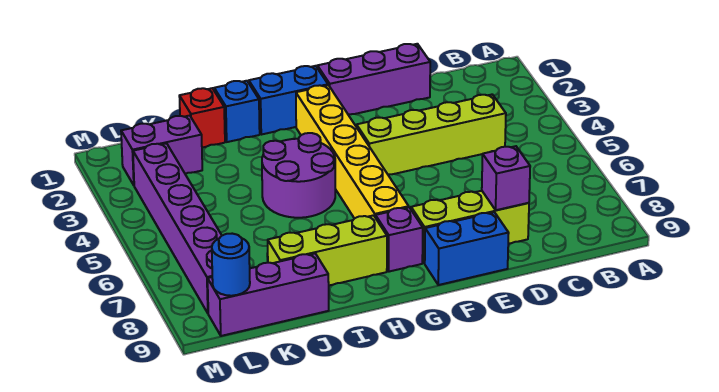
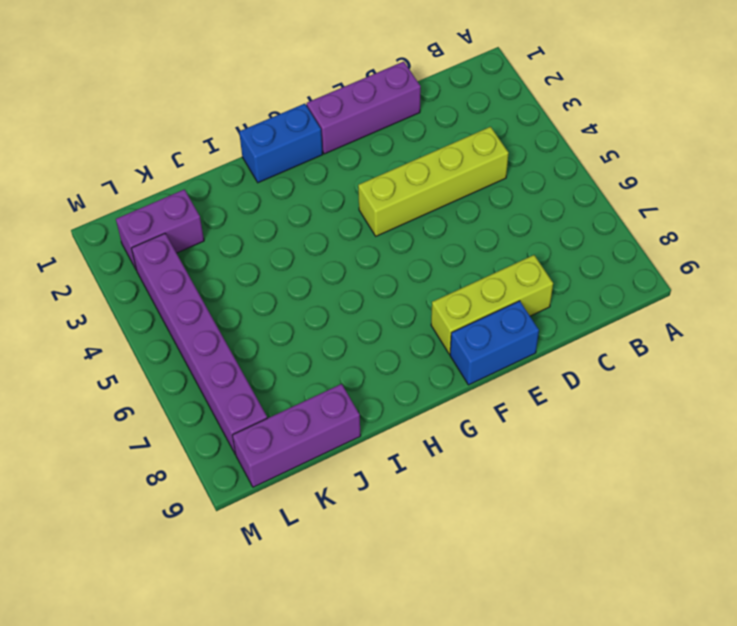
none -> yellow brick G2:G7 level 1
none -> purple brick G8 level 1
none -> purple round brick H4:I5 level 1

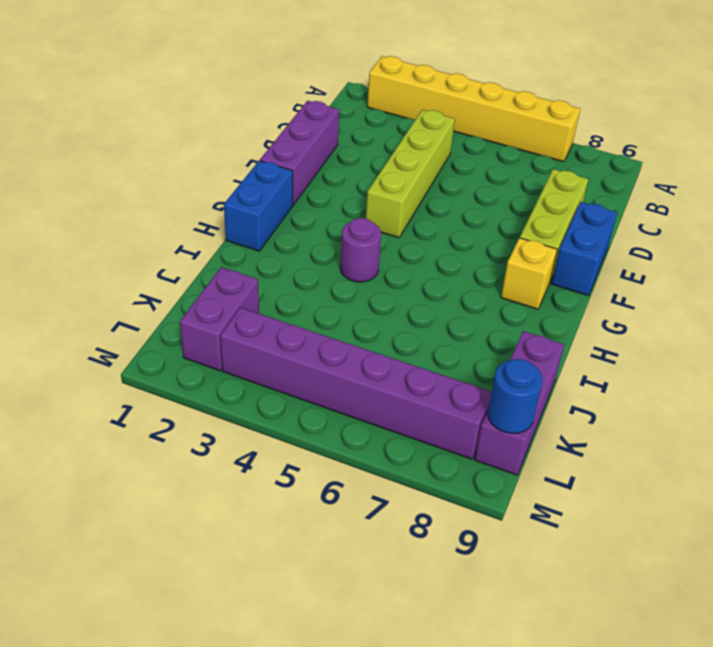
yellow brick A2:A7 level 1 -> yellow brick G2:G7 level 1
yellow brick G8 level 1 -> purple brick G8 level 1
purple round brick H4 level 1 -> purple round brick H4:I5 level 1
none -> lime brick H8:J8 level 1
none -> blue brick I1 level 1
none -> red brick J1 level 1

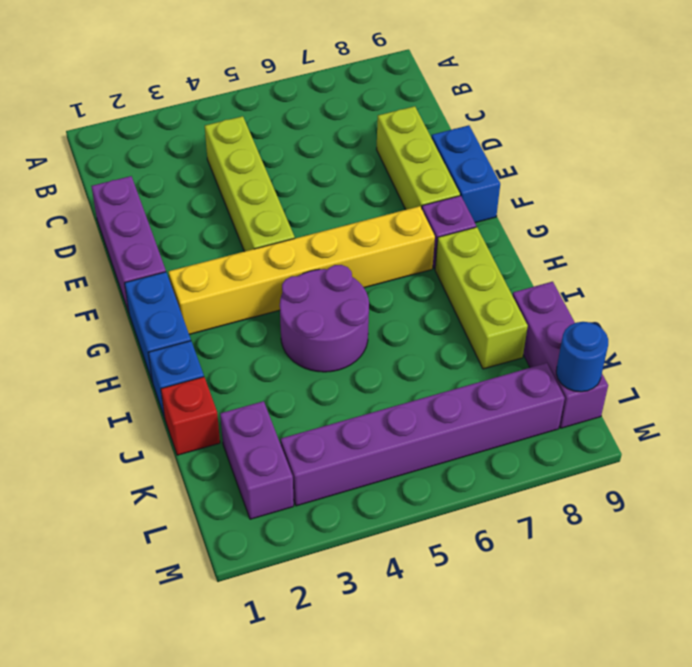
none -> purple brick D8 level 2

